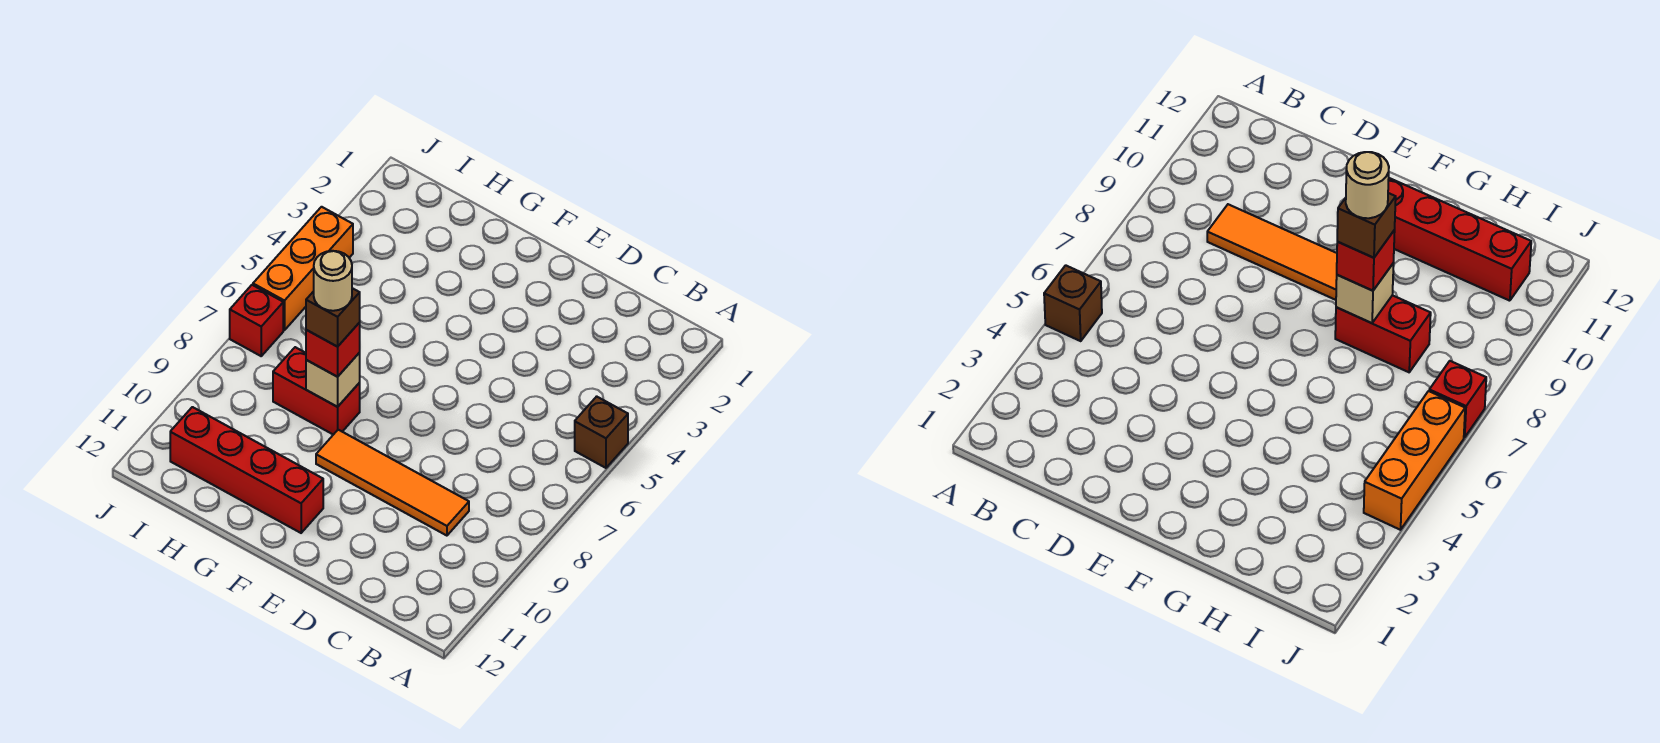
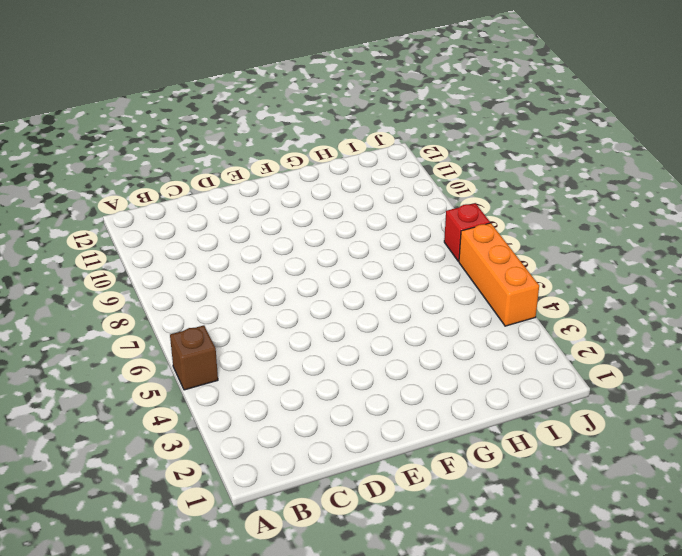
none -> orange tile C9:F9 level 1
none -> red brick F11:I11 level 1

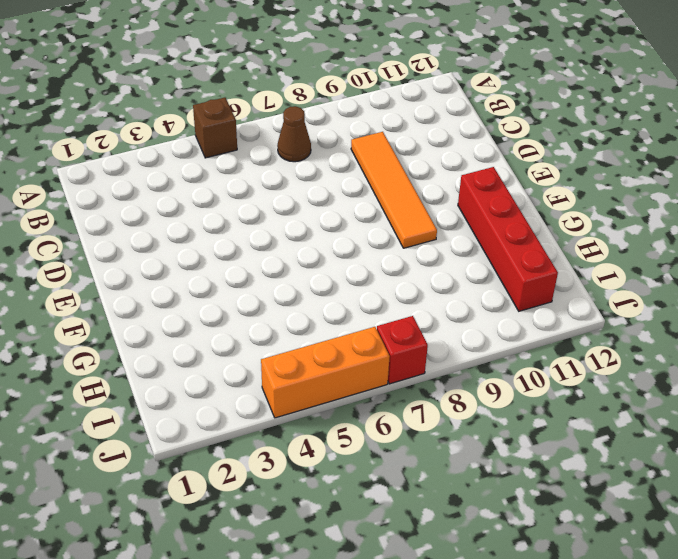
brown cone B7 level 1 -> none
none -> red brick G8:H8 level 1
none -> tan brick G8 level 2

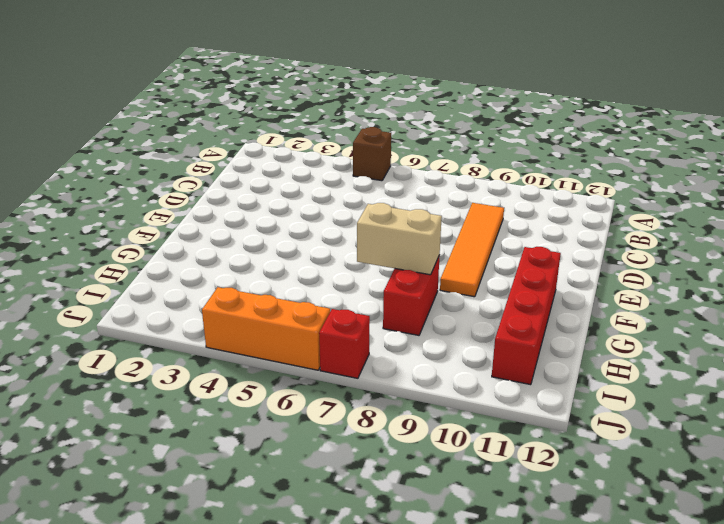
tan brick G7:G8 level 2 -> tan brick G8 level 2
none -> red brick G8 level 3
none -> brown brick G8 level 4

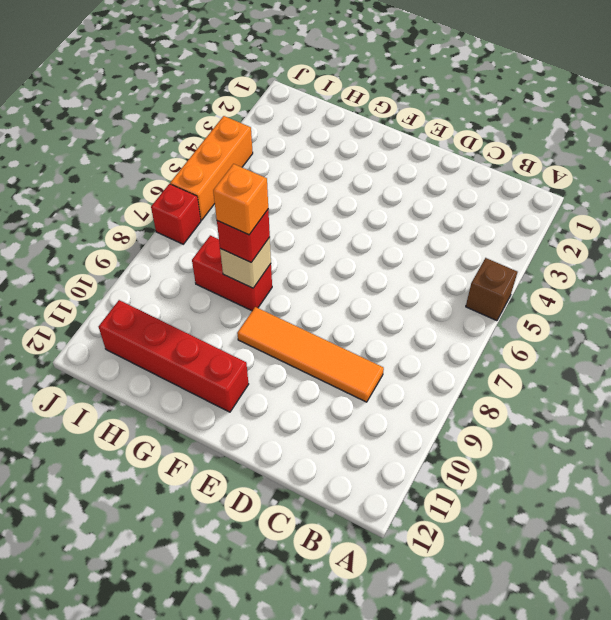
orange brick G8 level 4 -> brown brick G8 level 4
none -> tan round brick G8 level 5

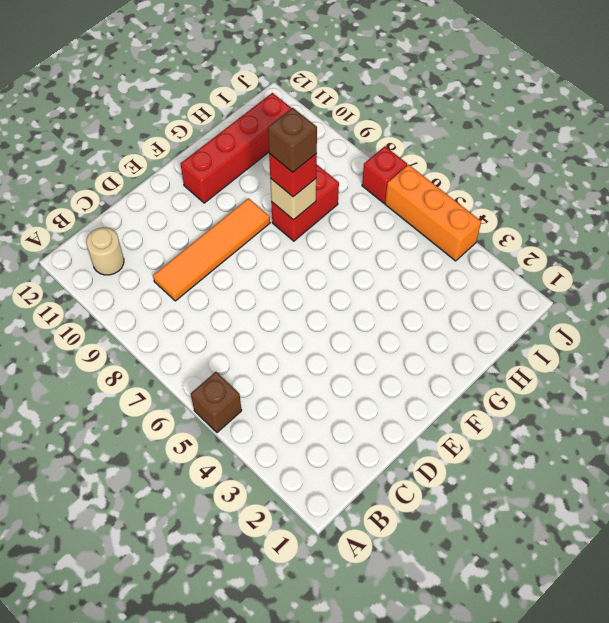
tan round brick B11 level 1 -> tan round brick G8 level 5

